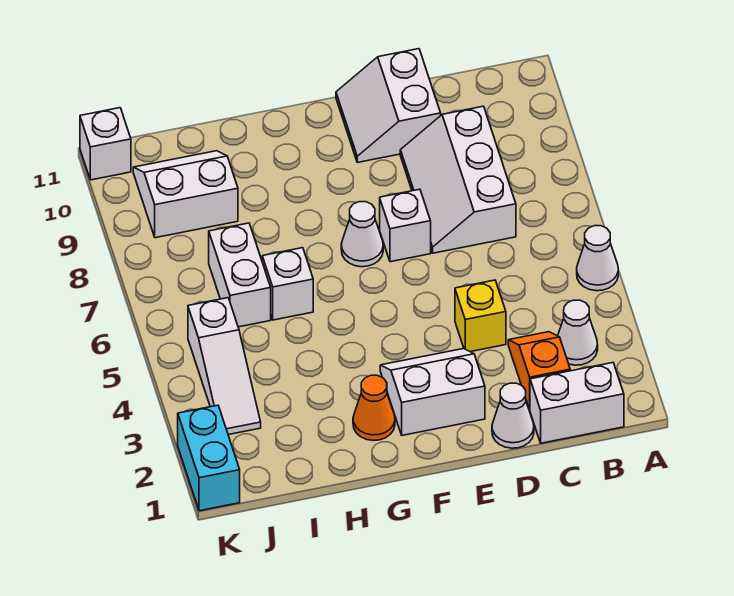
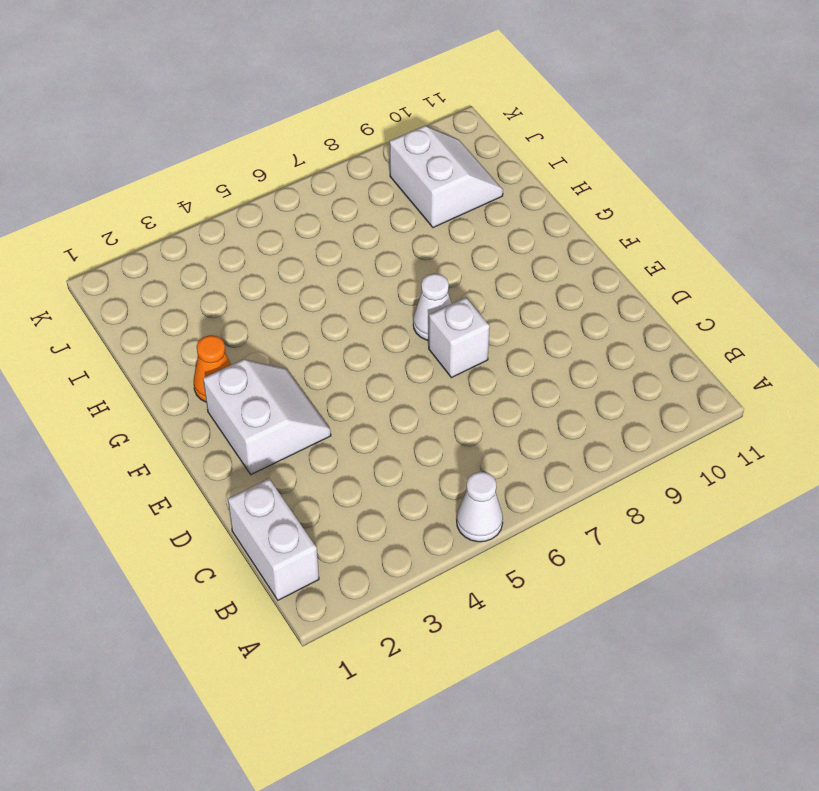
none -> white cone B3 level 1
none -> orange slope C2:C3 level 1 top 2
none -> white slope C7:D9 level 1 top C

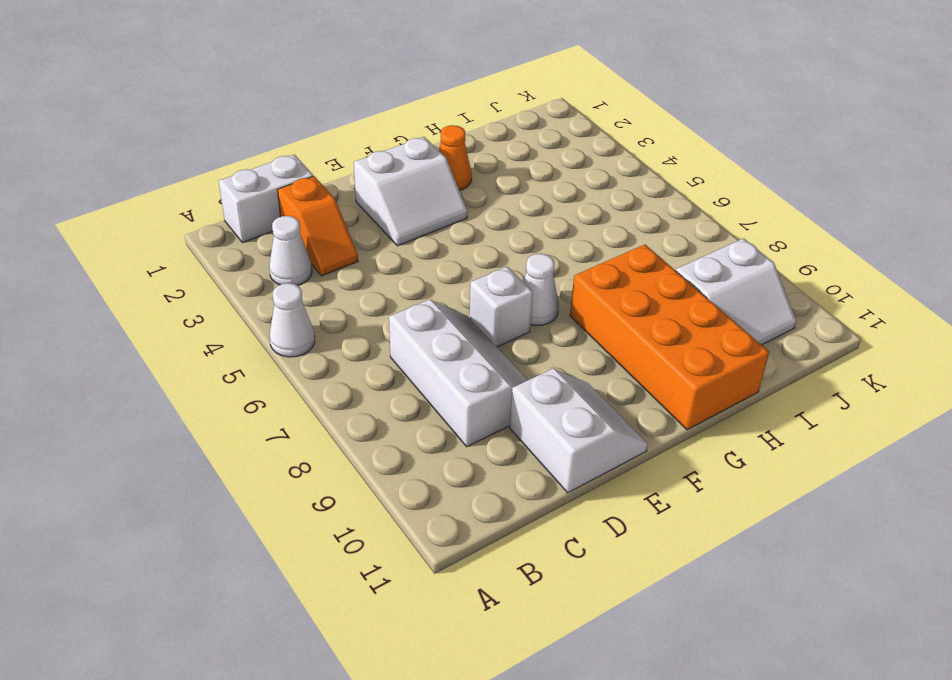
orange brick G8:H11 level 1 -> none
none -> white cone D1 level 1
none -> yellow brick D4 level 1
none -> white brick H6 level 1

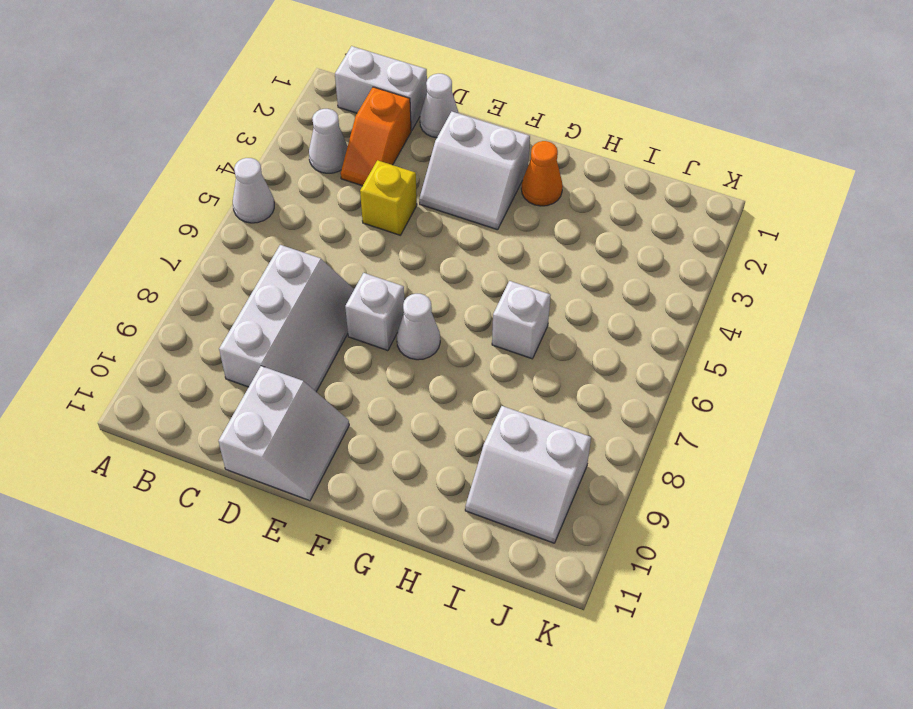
none -> white brick I6:I7 level 1
none -> white slope J3:J5 level 1 top 5
none -> cyan brick K1:K2 level 1

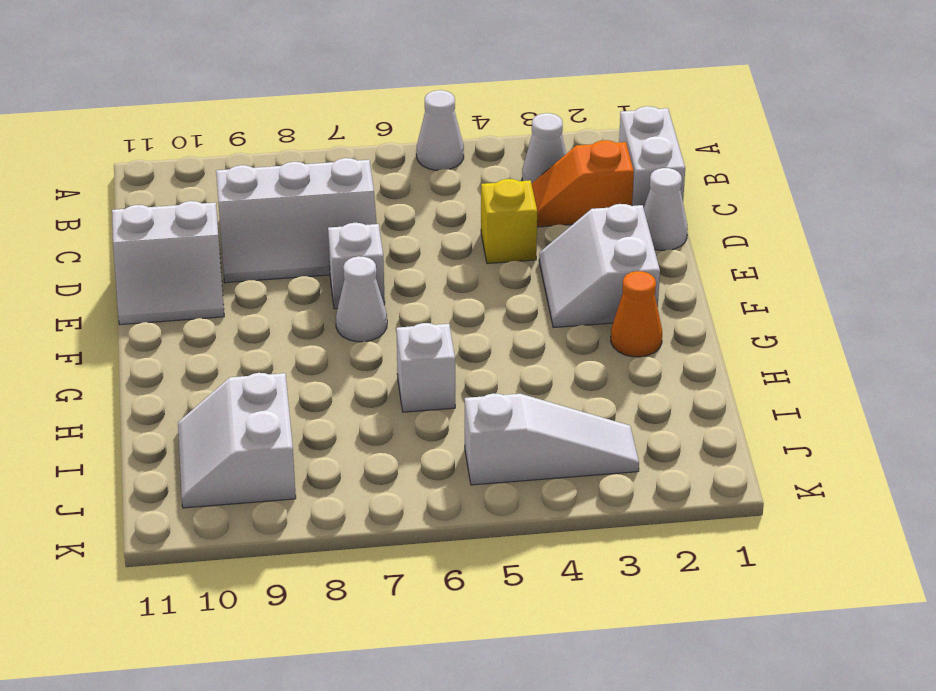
none -> white brick I6:I7 level 1
none -> cyan brick K1:K2 level 1
none -> white brick K11 level 1

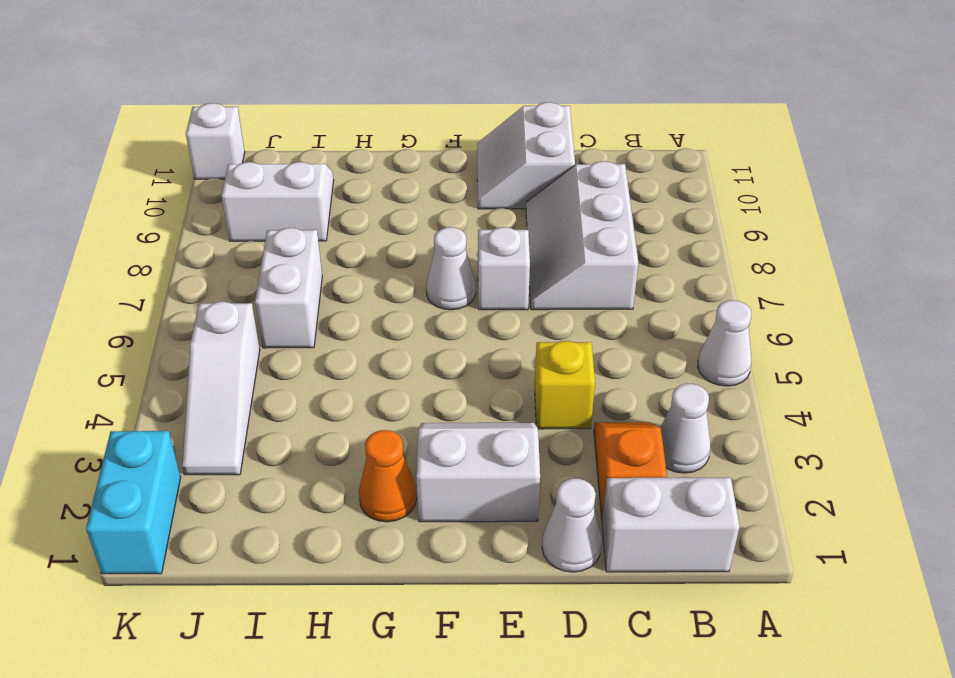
none -> white brick H6 level 1

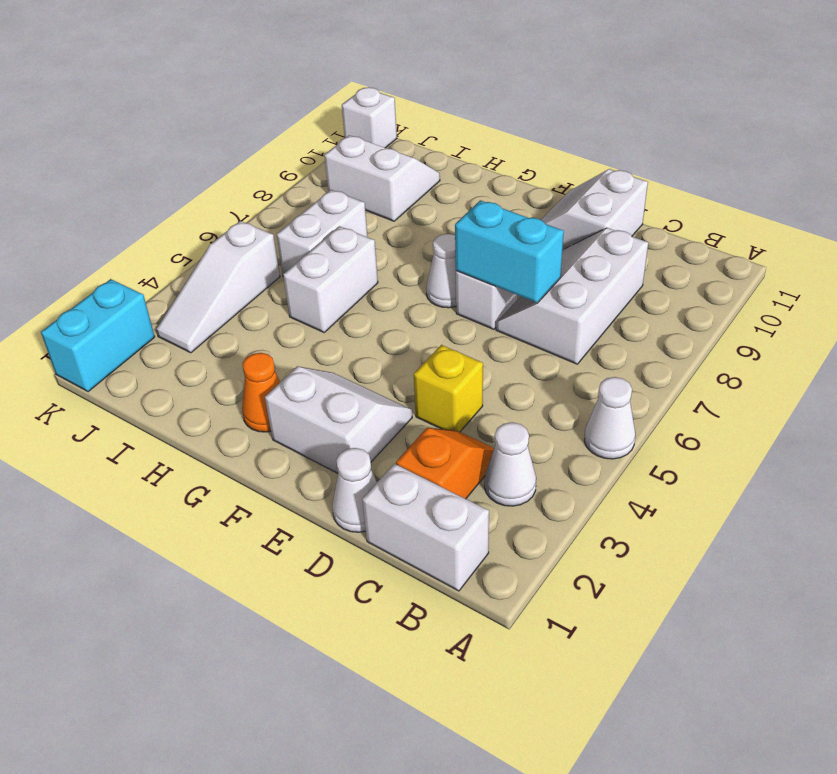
cyan brick D7:E7 level 2 -> none
white brick H5:H6 level 1 -> white brick H6 level 1

